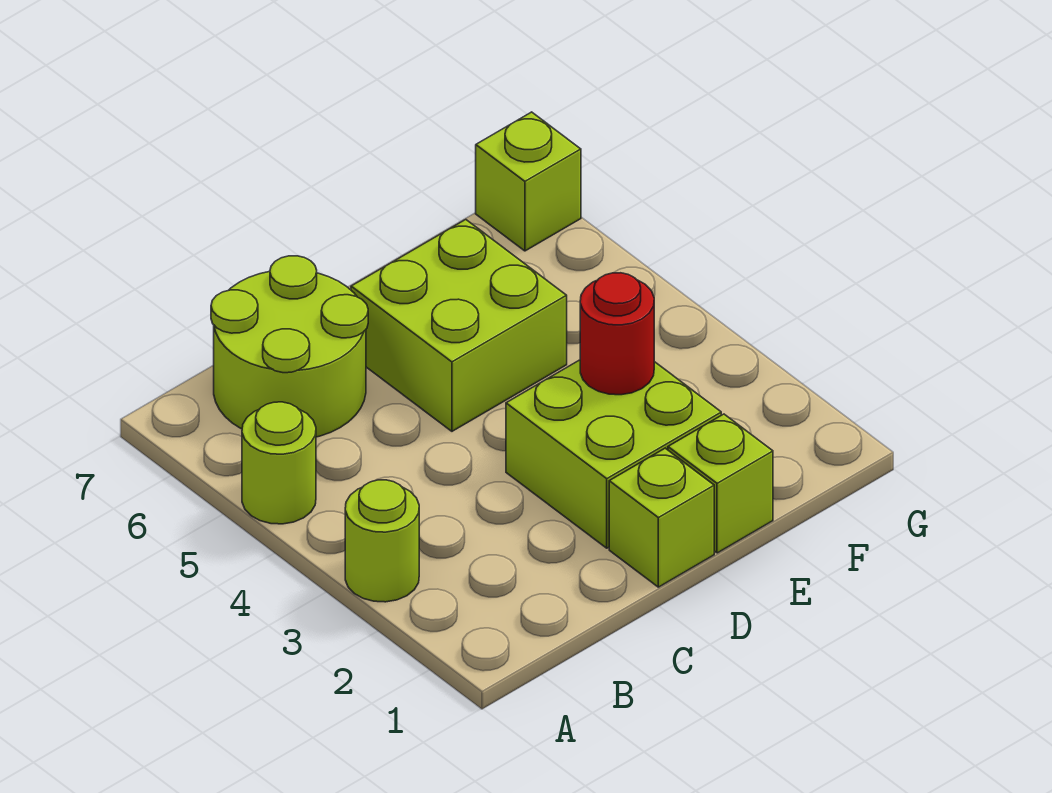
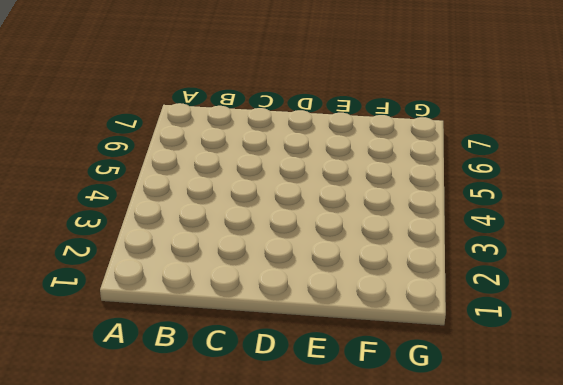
none -> lime round brick A3 level 1
none -> lime round brick A5 level 1

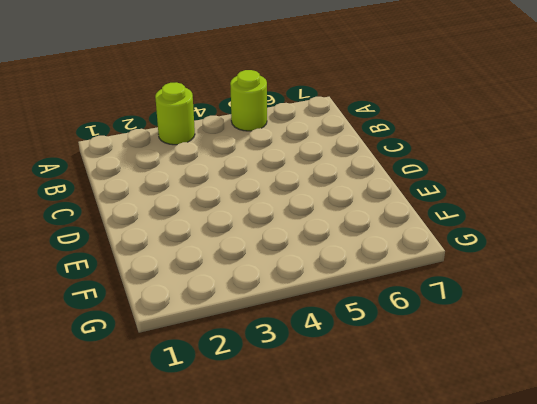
none -> lime round brick B6:C7 level 1
none -> lime brick D1 level 1

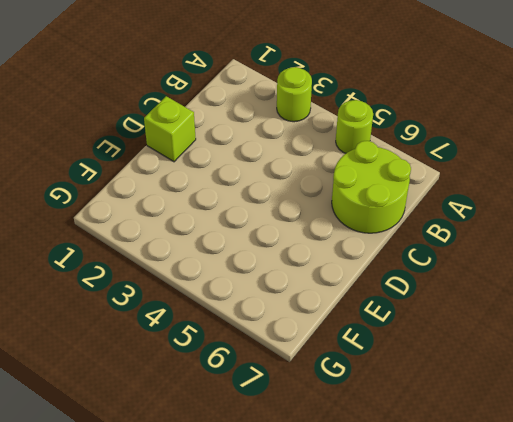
none -> lime brick D2:E3 level 1
none -> lime brick D5:E6 level 1

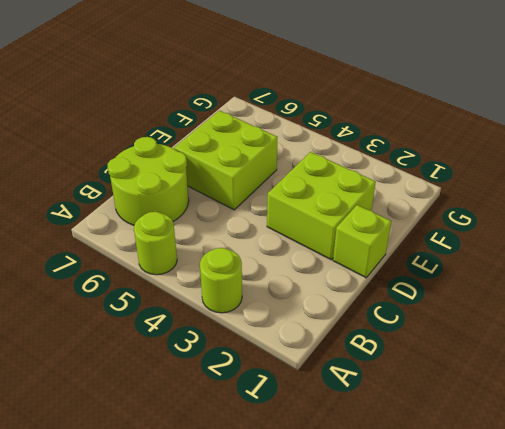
none -> lime brick E1 level 1
none -> lime brick G7 level 1

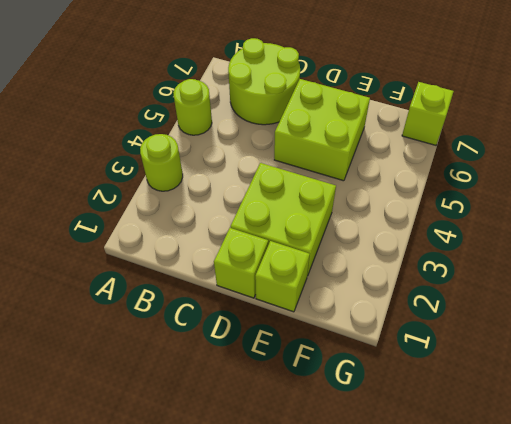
none -> red round brick E3 level 2

